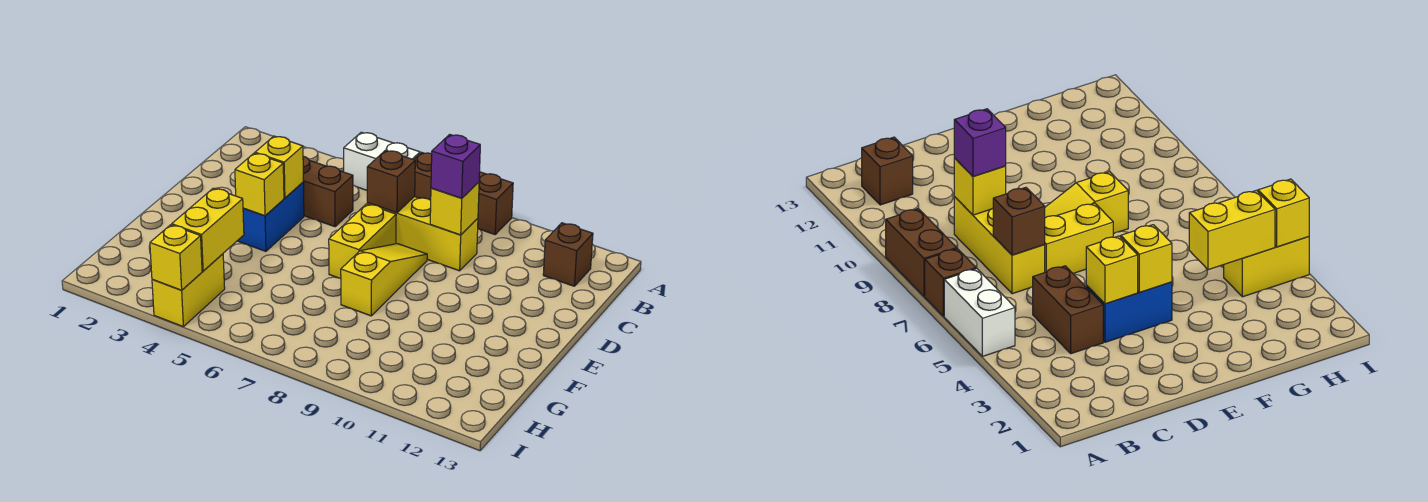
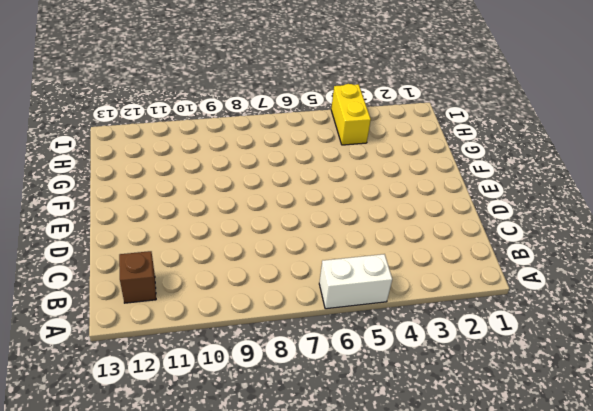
none -> brown brick A7 level 1
none -> brown brick A8:A9 level 1
none -> brown brick C4:C5 level 1

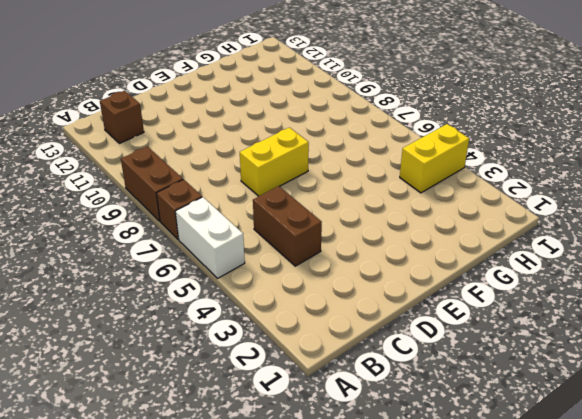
none -> yellow brick C7:C9 level 1
none -> blue brick D4:E4 level 1
none -> yellow slope D8:F8 level 1 top F

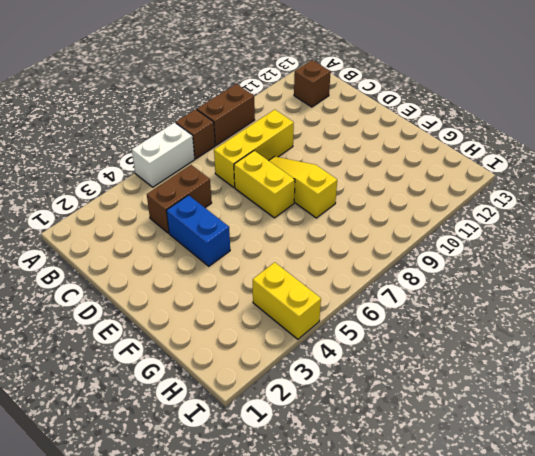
none -> brown brick C7 level 2
none -> yellow brick C9 level 2
none -> yellow brick D4 level 2

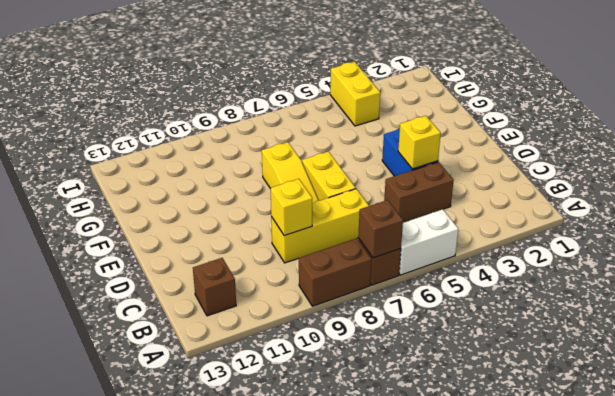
brown brick A7 level 2 -> brown brick C7 level 2
none -> yellow brick E4 level 2
none -> yellow brick G4:H4 level 2
none -> yellow brick I4 level 2

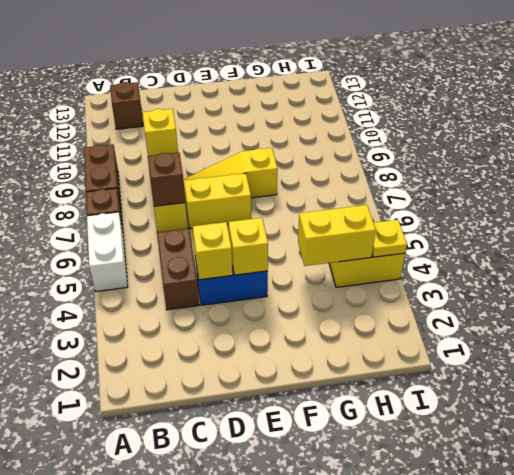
yellow plate I4 level 2 -> yellow brick I4 level 2
none -> purple brick C9 level 3

